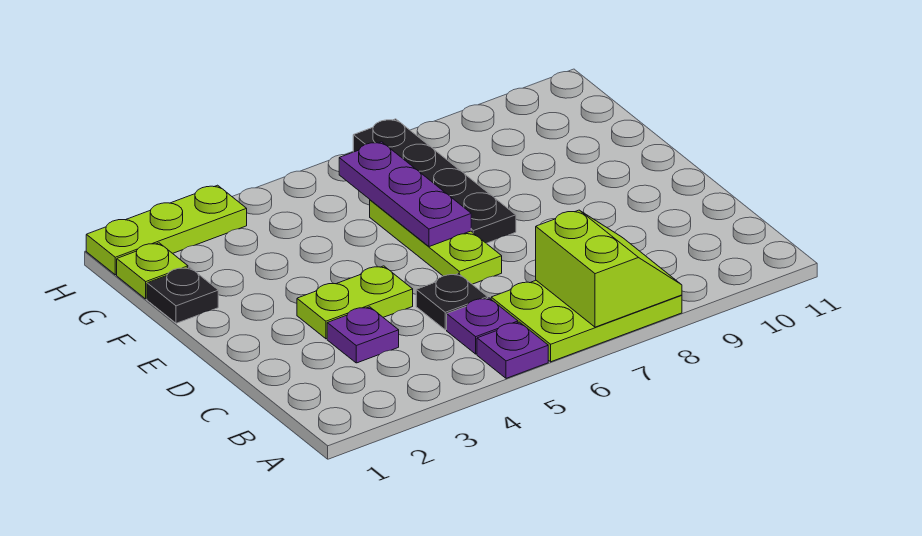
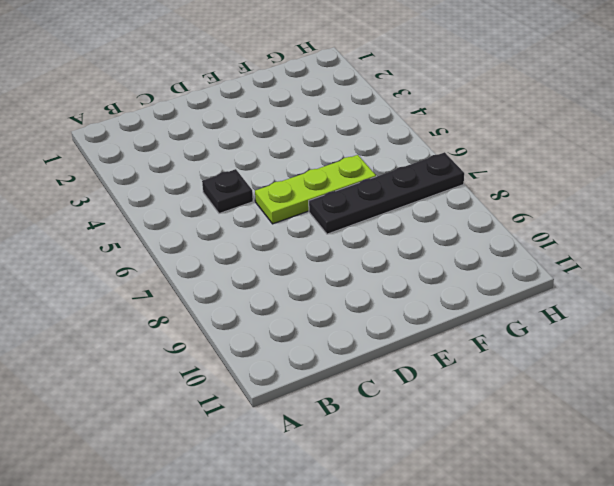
none -> purple plate A5 level 1
none -> lime plate A6:B8 level 1
none -> purple plate B5 level 1

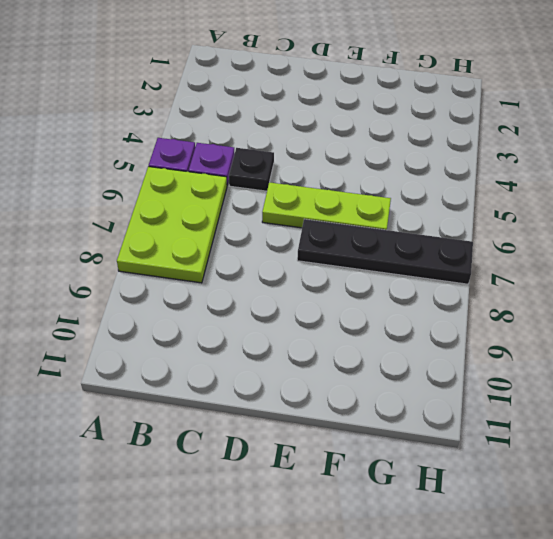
none -> purple plate C3 level 1
none -> lime plate D3:D4 level 1
none -> black plate F1 level 1

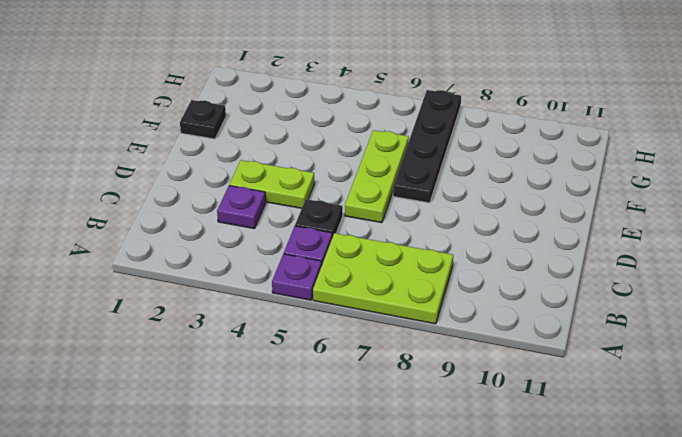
none -> lime plate G1 level 1
none -> lime plate H1:H3 level 1
none -> lime slope A7:B8 level 2 top 7

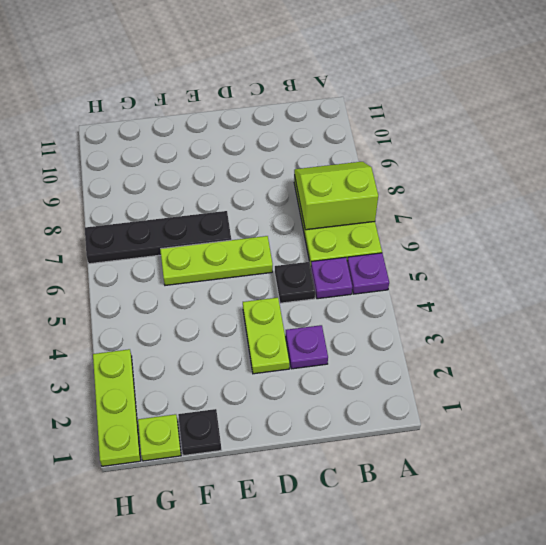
none -> purple plate E6:G6 level 2

